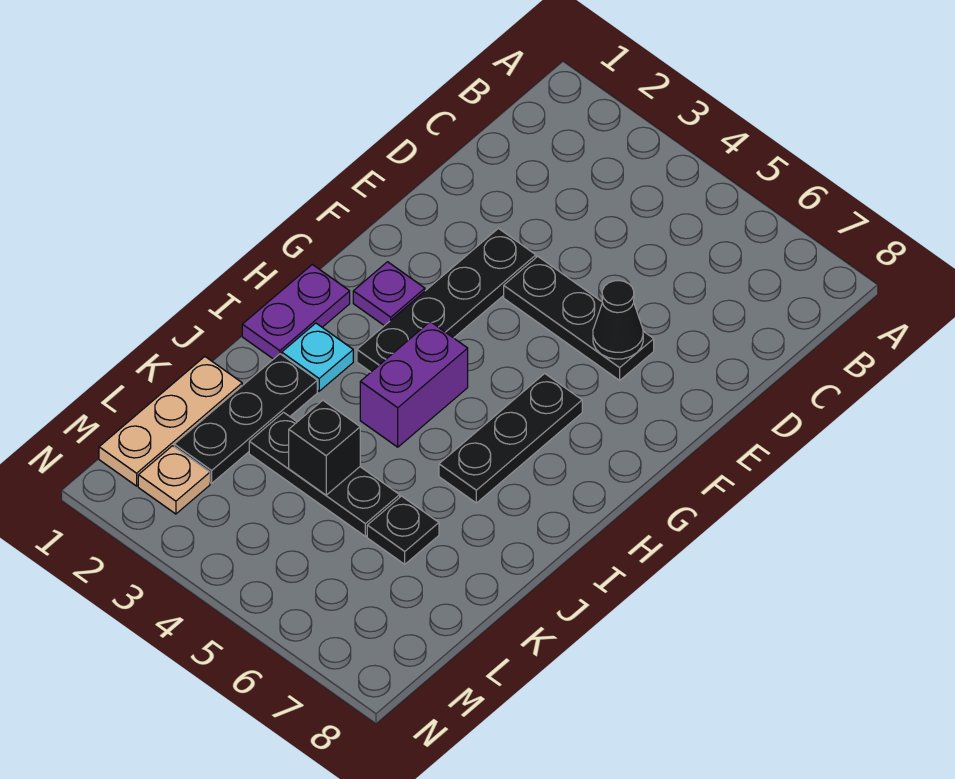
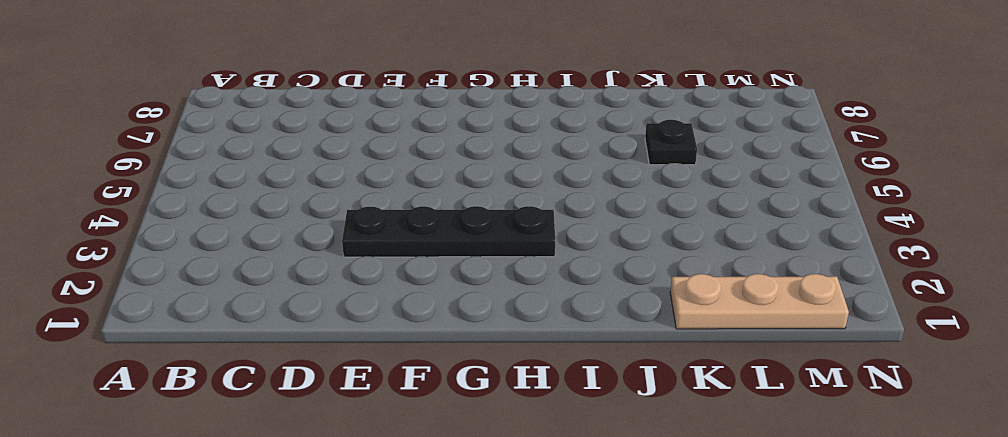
none -> black plate E4:E6 level 1
none -> purple plate G2 level 1
none -> black plate G6:I6 level 1

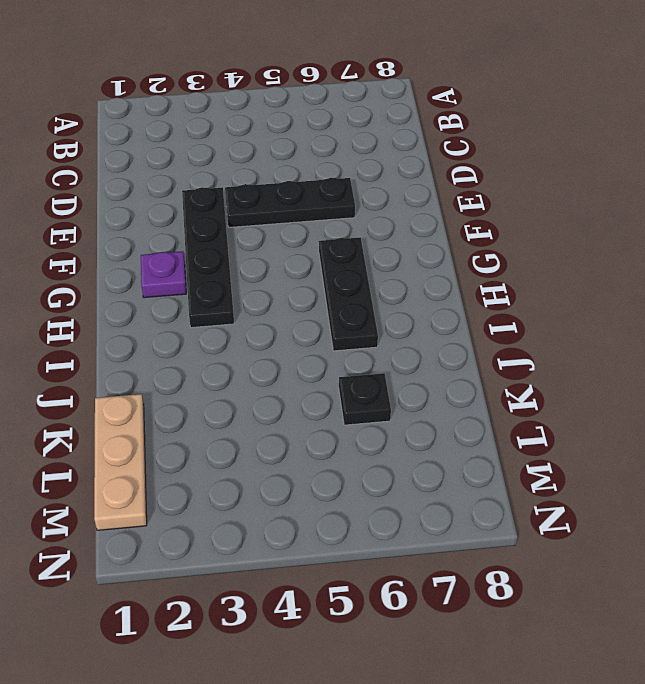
none -> purple plate H1:I1 level 1
none -> purple brick H4:I4 level 1
none -> cyan plate I2 level 1

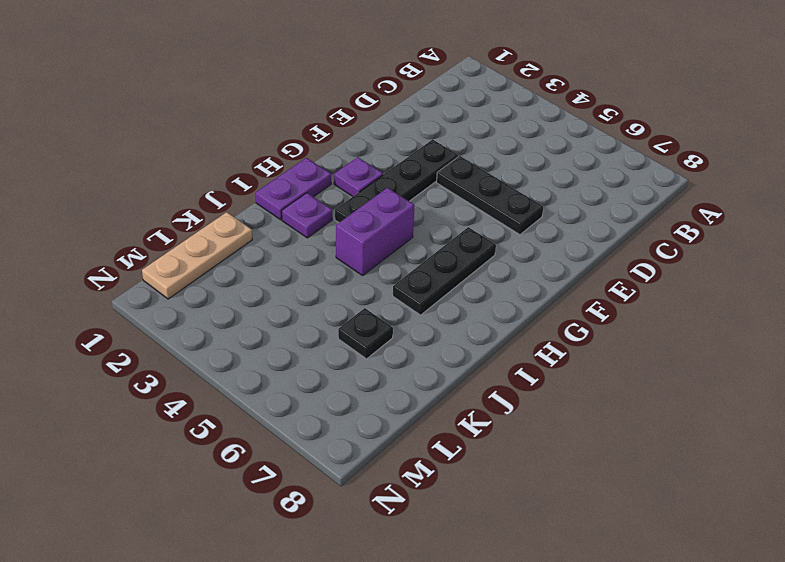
purple plate I2 level 1 -> cyan plate I2 level 1
none -> black plate J2:L2 level 1
none -> black plate K3:K5 level 1
none -> tan plate M2 level 1

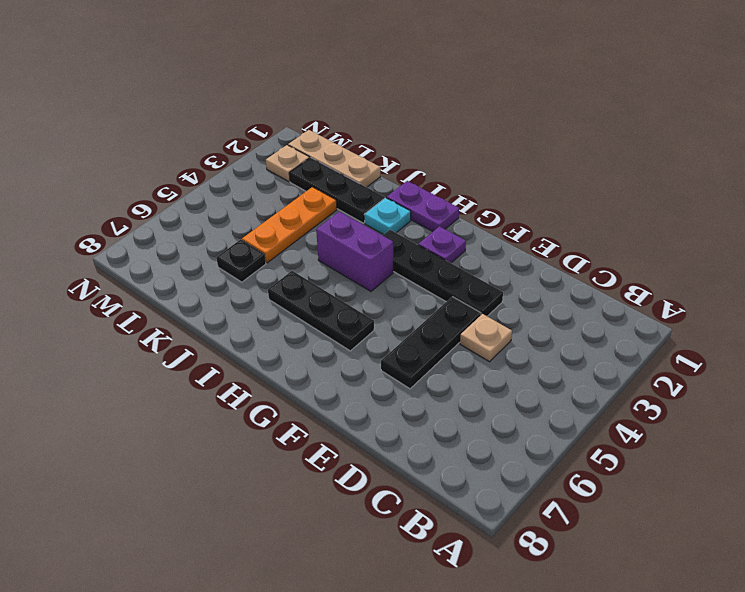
tan plate D4 level 1 -> none
orange plate K3:K5 level 1 -> black plate K3:K5 level 1
none -> black cone E6 level 2
none -> black brick K4 level 2

